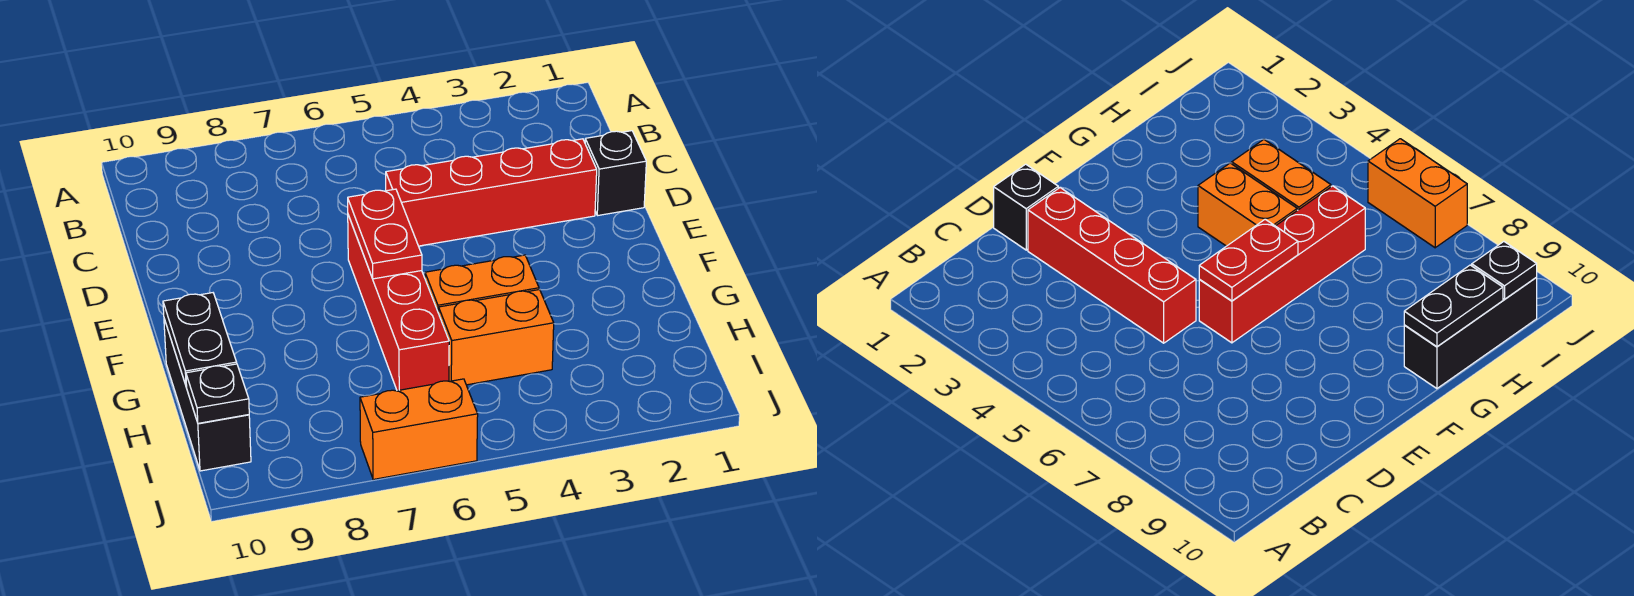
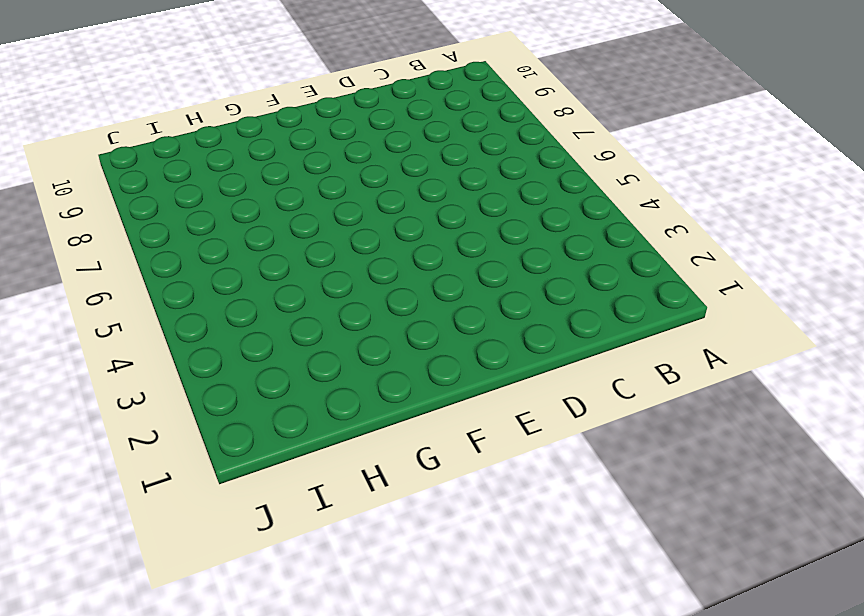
none -> black brick D1 level 1
none -> red brick D2:D5 level 1

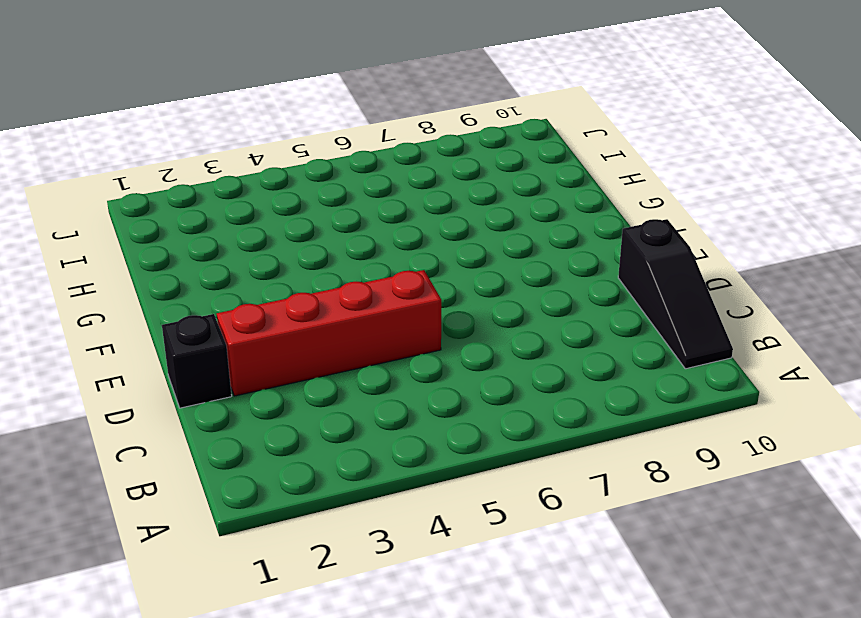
black slope B10:D10 level 1 top D -> none
none -> red brick E6:H6 level 1
none -> orange brick G4:G5 level 1

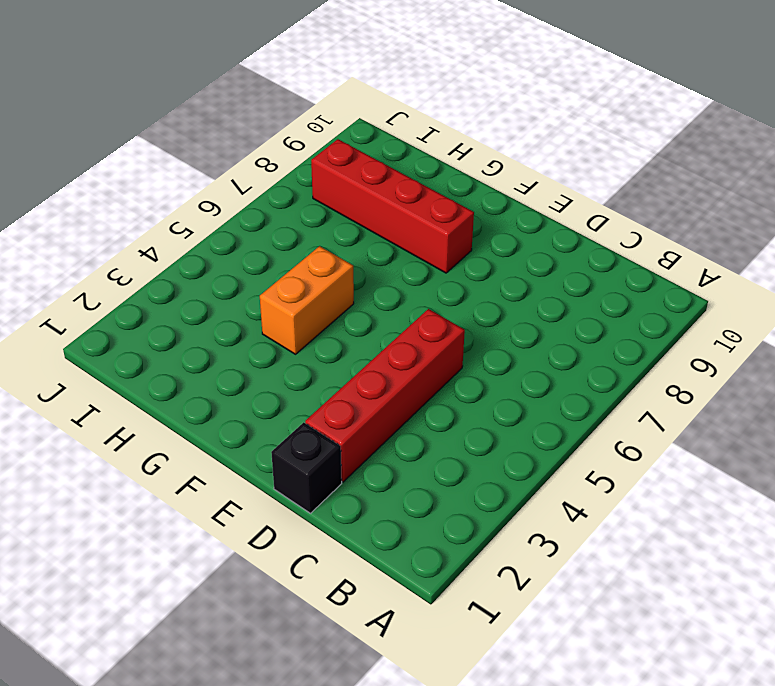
red brick F8:I8 level 1 -> red brick E6:H6 level 1
none -> black brick G10:I10 level 1
none -> orange brick H4:H5 level 1

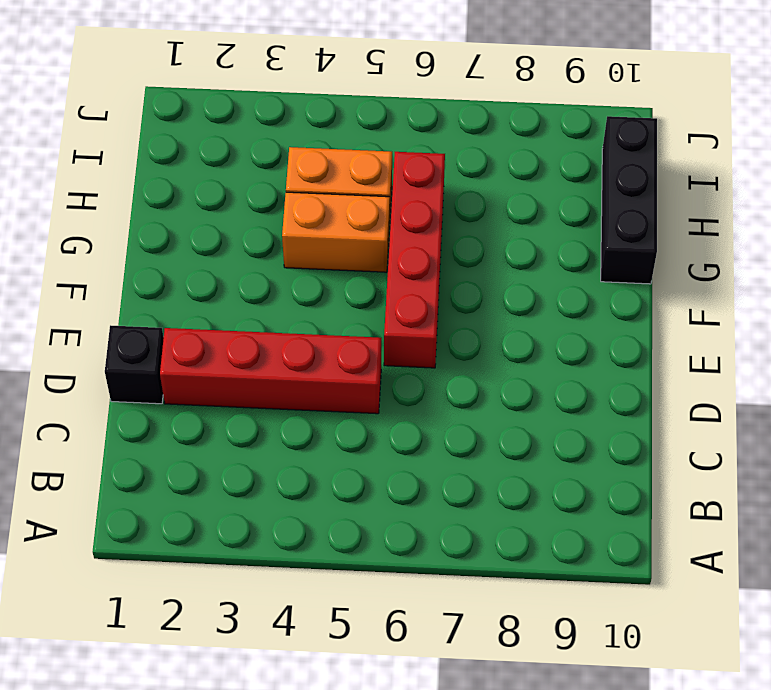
none -> orange brick J6:J7 level 1
none -> red plate E6:F6 level 2

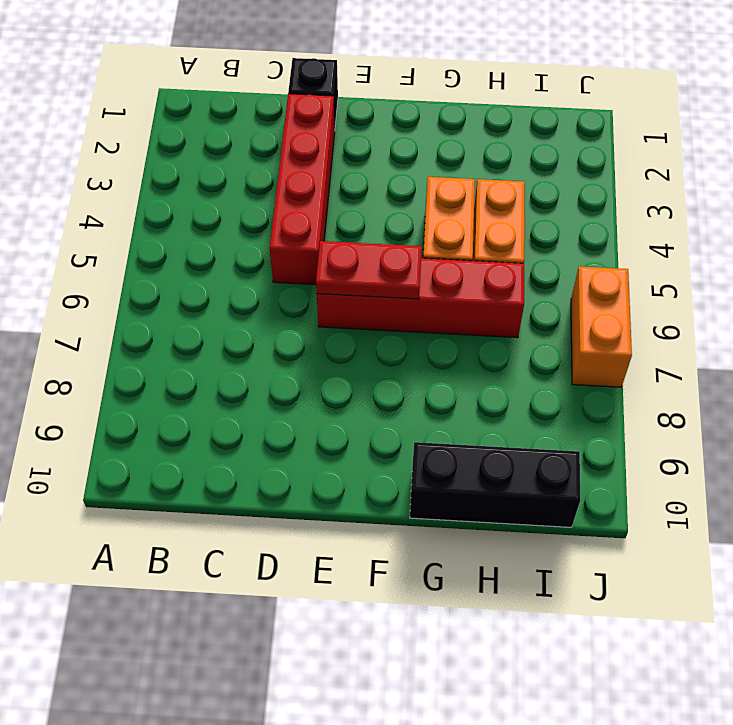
none -> black plate G10:H10 level 2
none -> black plate I10 level 2

